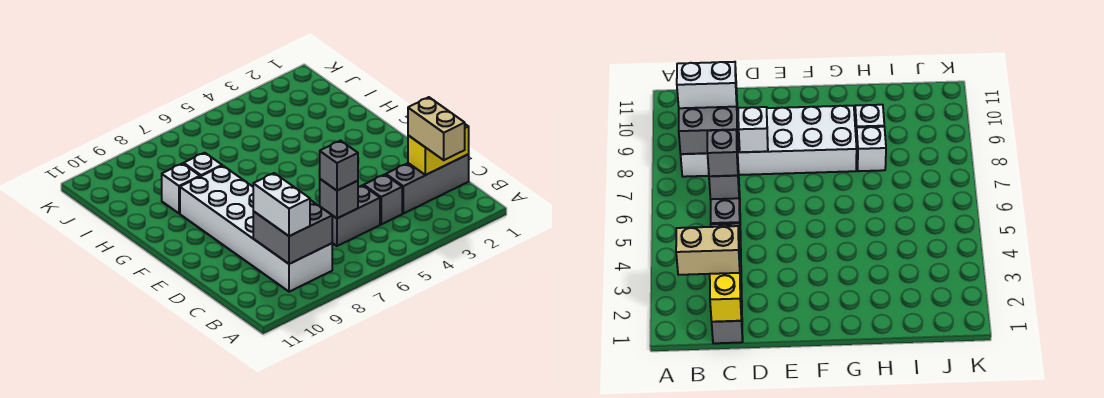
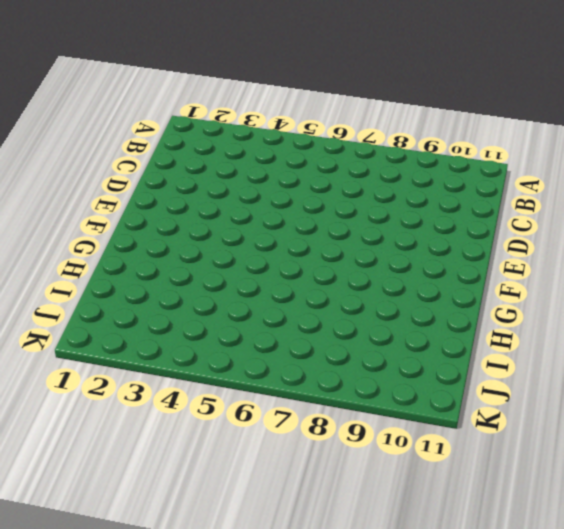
none -> white brick B8:G9 level 1
none -> grey brick C1:C3 level 1
none -> grey brick C4 level 1

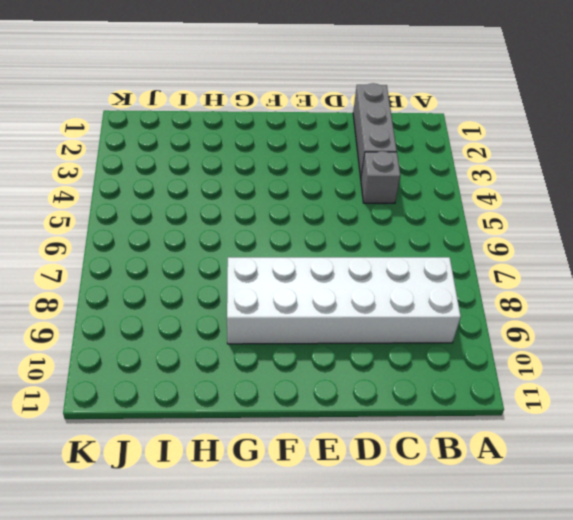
none -> grey brick C5:C6 level 1
none -> white brick H8 level 1
none -> white brick H9 level 1

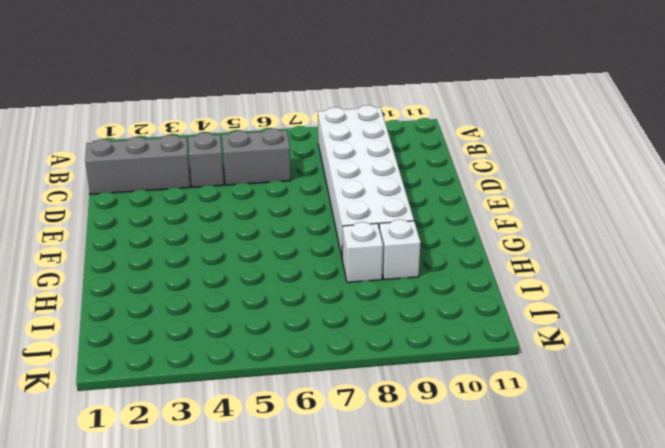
none -> grey brick B8:C9 level 2
none -> yellow brick C1:C2 level 2
none -> grey brick C6 level 2

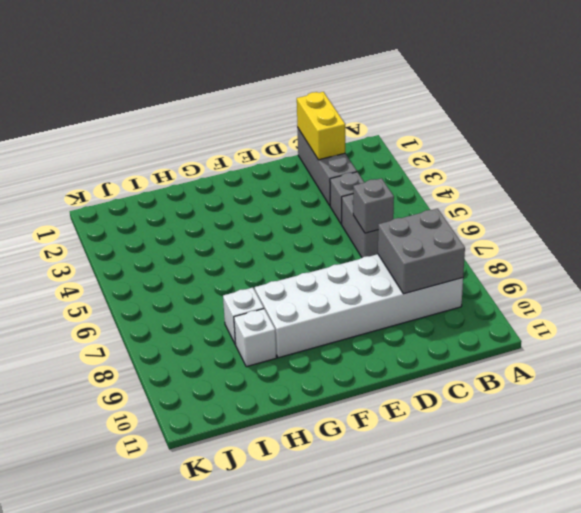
none -> white brick D8 level 2
none -> tan brick B2:C2 level 3
none -> white brick B9:C9 level 3

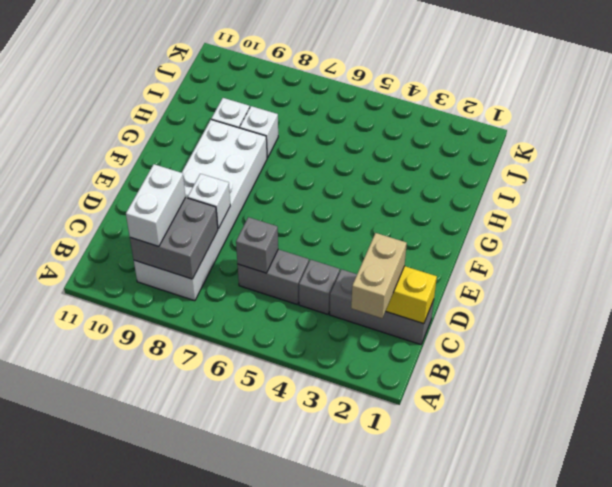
none -> grey brick C6 level 3

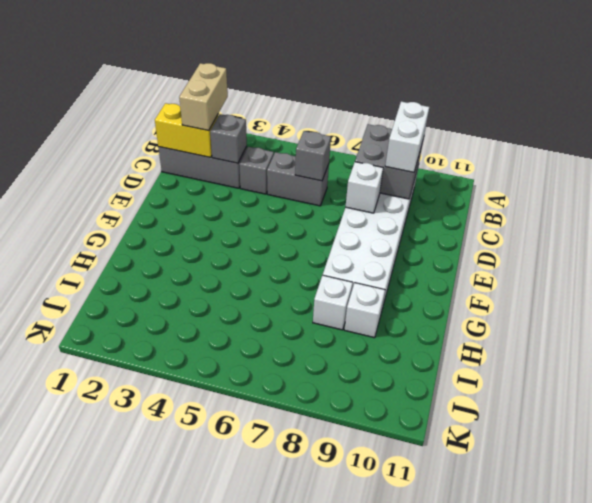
grey brick C3 level 2 -> grey brick C6 level 3

